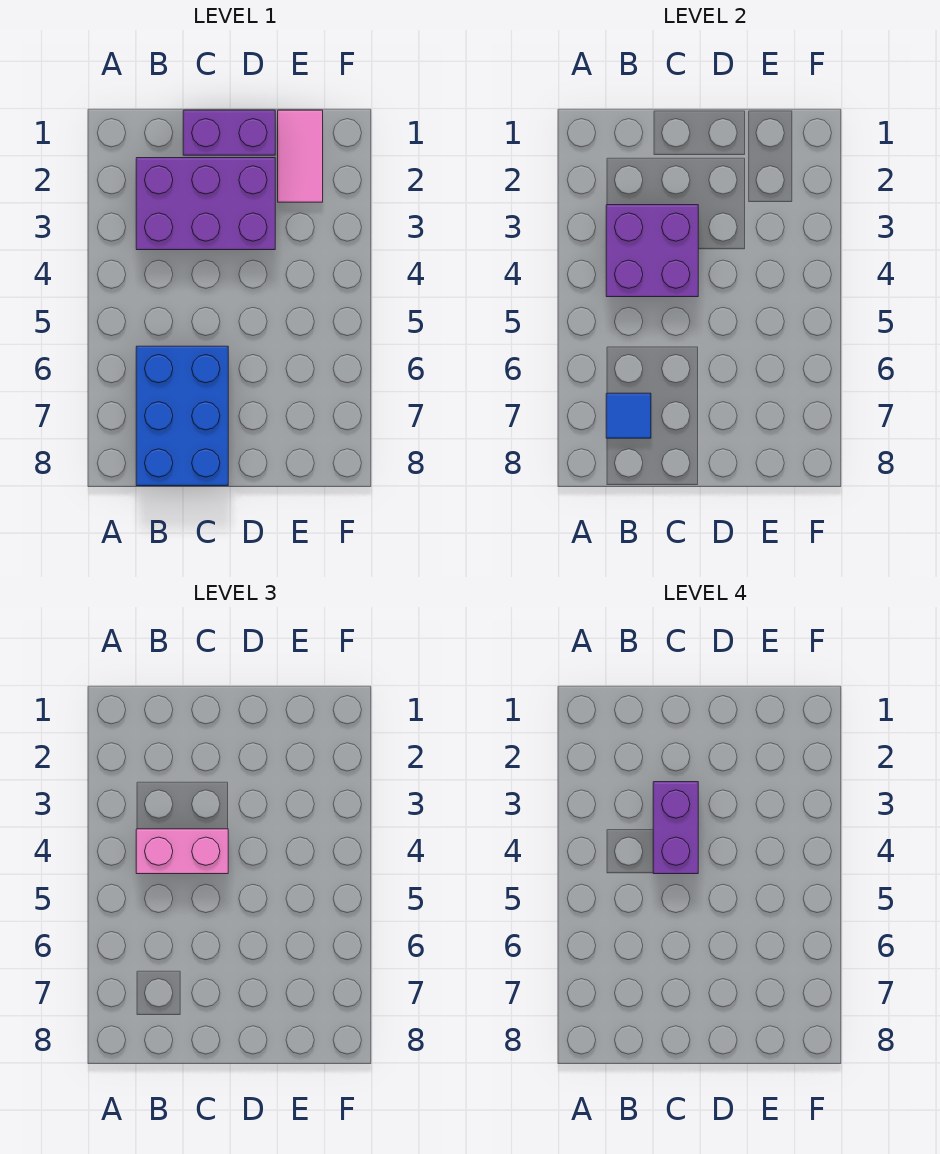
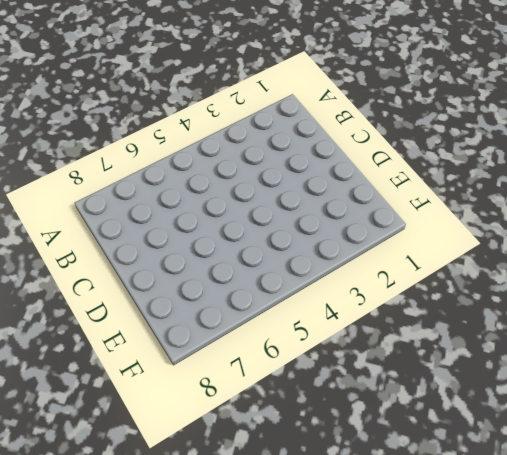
none -> purple brick B2:D3 level 1
none -> blue brick B6:C8 level 1

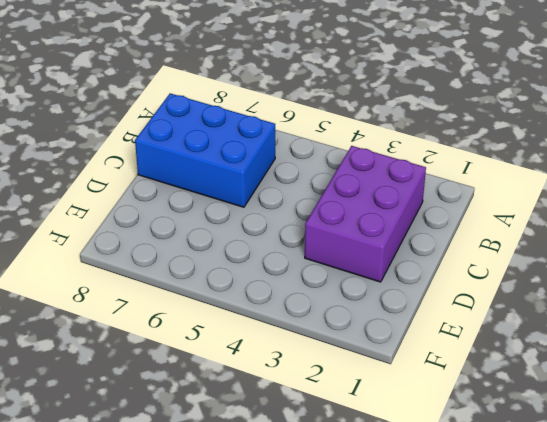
none -> purple brick C1:D1 level 1
none -> pink tile E1:E2 level 1

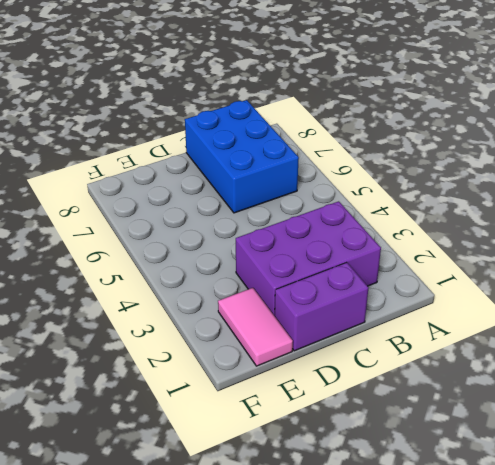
none -> purple brick B3:C4 level 2
none -> blue tile B7 level 2

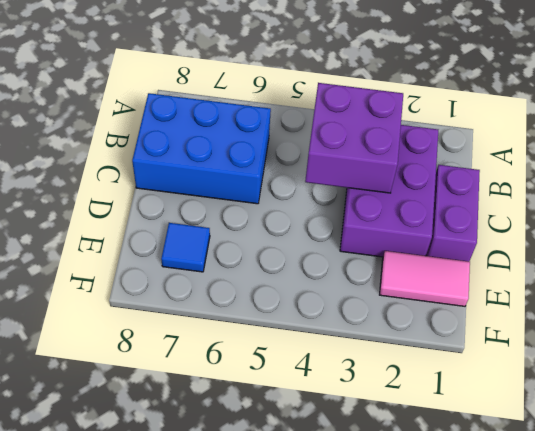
blue tile E7 level 1 -> blue tile B7 level 2
none -> pink brick B4:C4 level 3
none -> purple brick C3:C4 level 4

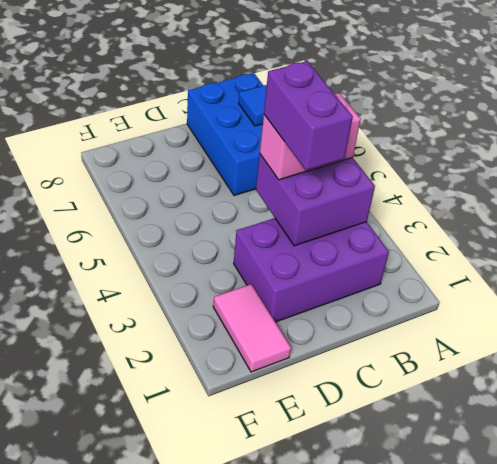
none -> purple brick C1:D1 level 1

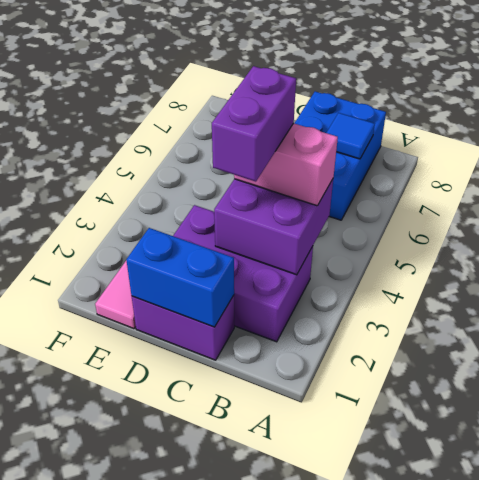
blue brick C1:D1 level 2 -> none

